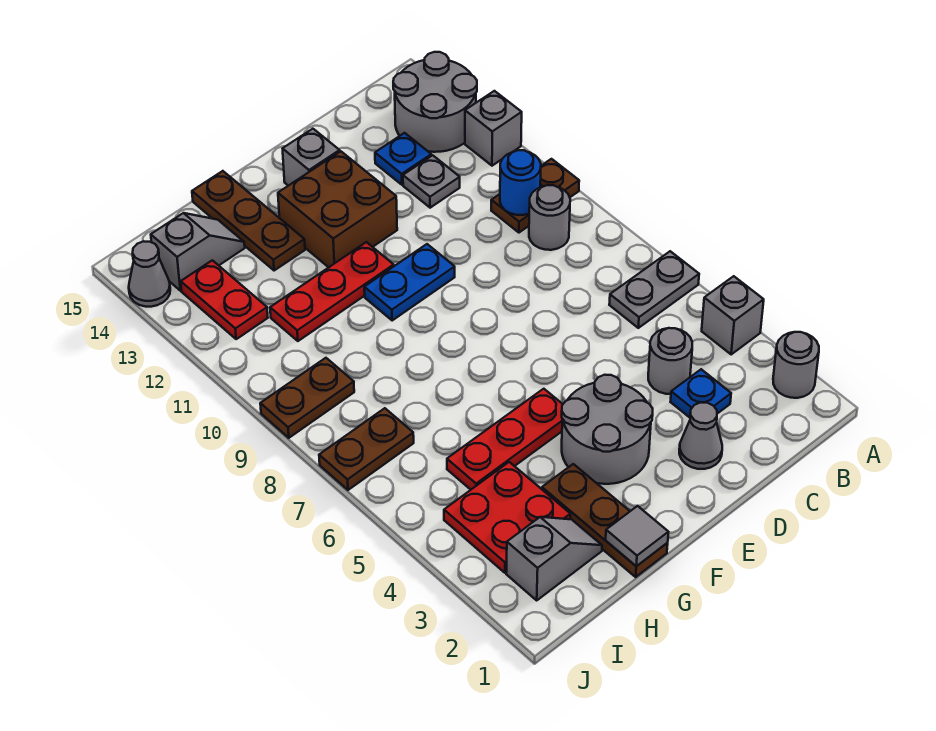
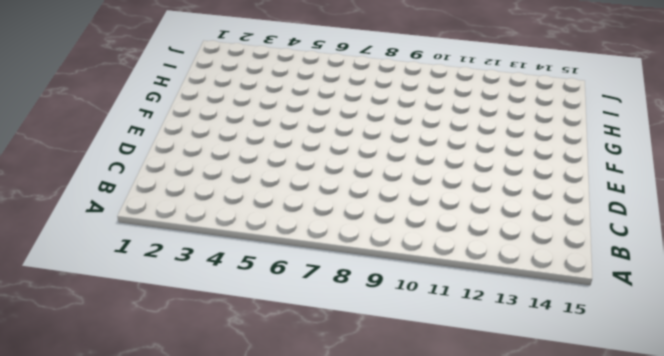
none -> grey round brick A2 level 1
none -> grey brick A4 level 1
none -> grey plate A6:B6 level 1

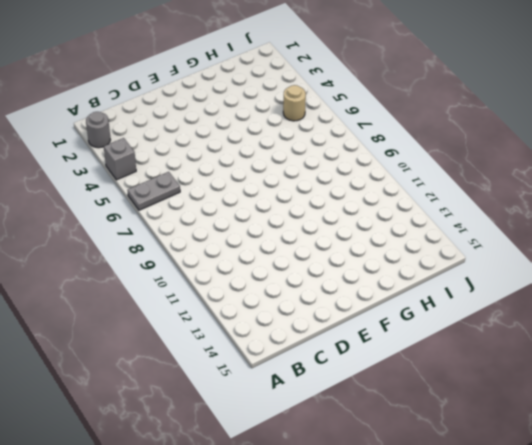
tan round brick I5 level 1 -> none
none -> brown plate A10:B10 level 1
none -> grey brick A12 level 1
none -> grey round brick A13:B14 level 1

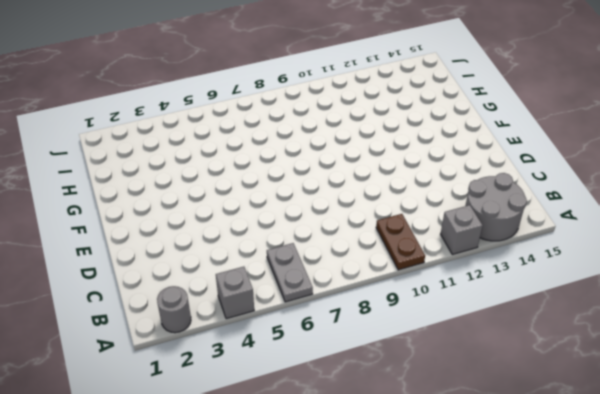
none -> grey round brick B9 level 1
none -> blue plate C3 level 1
none -> grey round brick C4 level 1

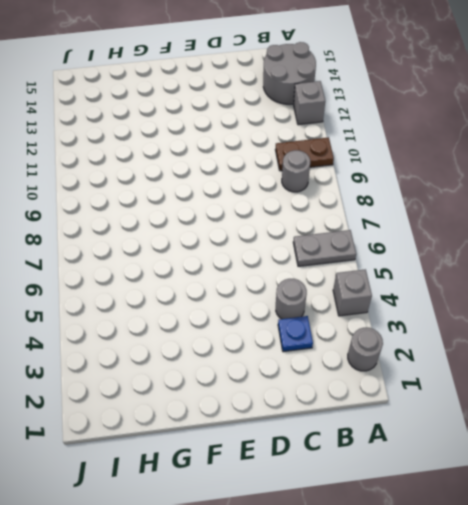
none -> grey plate C12 level 1
none -> blue plate C13 level 1
none -> grey cone D2 level 1

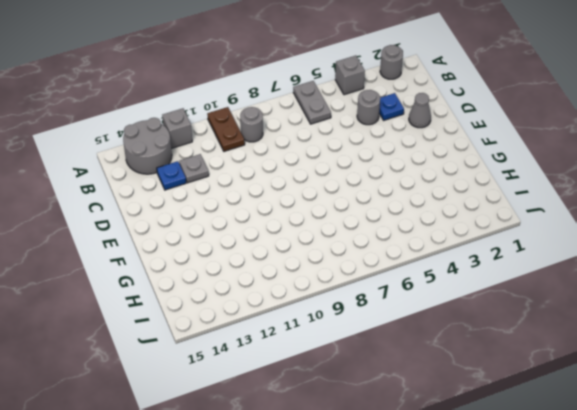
none -> grey round brick E3:F4 level 1
none -> blue plate E10:F10 level 1
none -> brown brick E12:F13 level 1

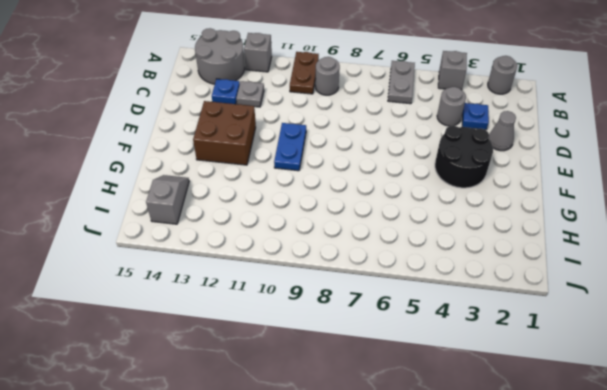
black round brick E3:F4 level 1 -> grey round brick E3:F4 level 1
none -> grey brick E14 level 1
none -> red plate F5:H5 level 1
none -> red plate F11:H11 level 1

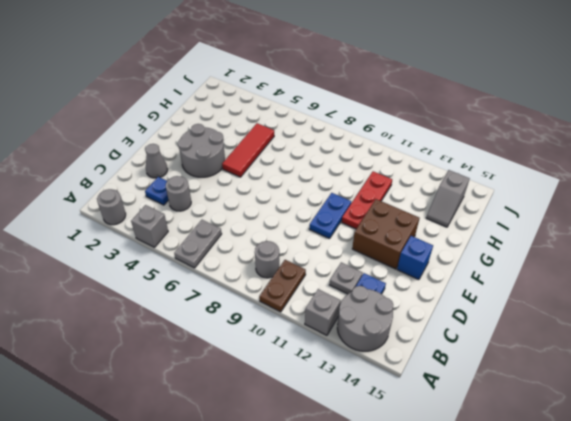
blue brick E14 level 1 -> grey brick E14 level 1
red tile F5:H5 level 1 -> red plate F5:H5 level 1
none -> brown plate G1:G3 level 1
none -> brown plate G13:G15 level 1
none -> grey slope H2:I2 level 1 top I

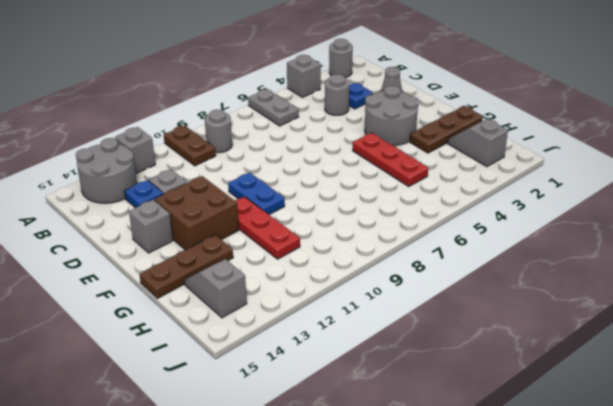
none -> red plate H3:I4 level 1
none -> brown plate I7:J7 level 1
none -> brown plate I9:J9 level 1

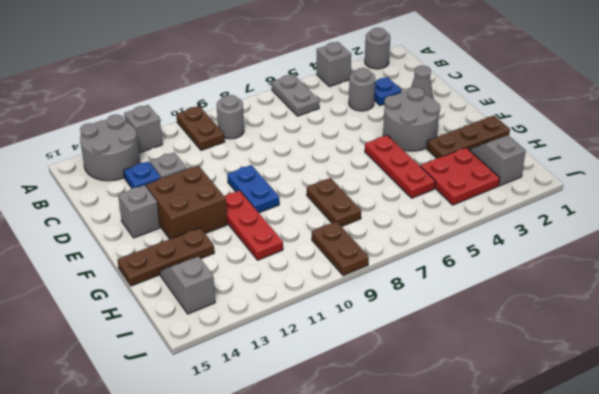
brown plate G8:H8 level 1 -> brown plate I7:J7 level 1
none -> red plate I12:I13 level 1
none -> grey cone J14 level 1
none -> blue round brick B10 level 2

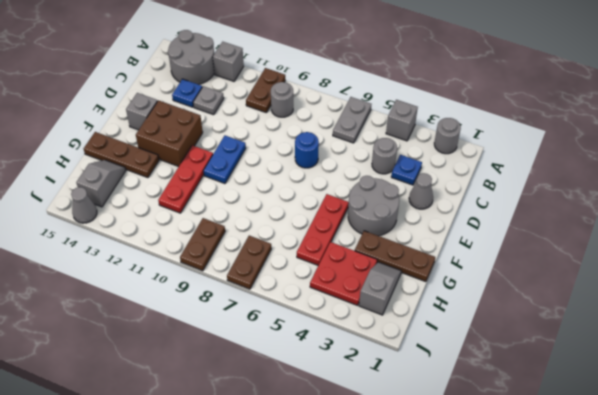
blue round brick D7 level 1 -> blue round brick B10 level 2
none -> red plate I12:I13 level 1
none -> grey tile G1 level 2

